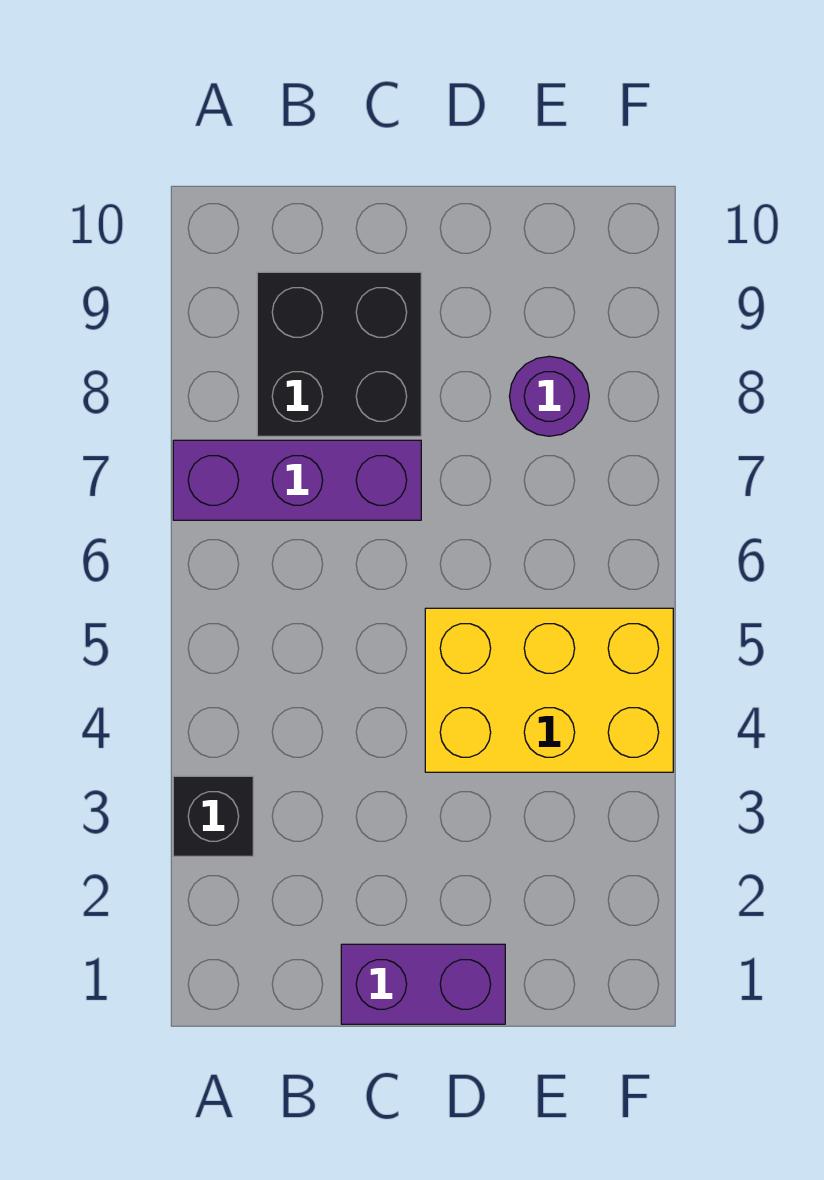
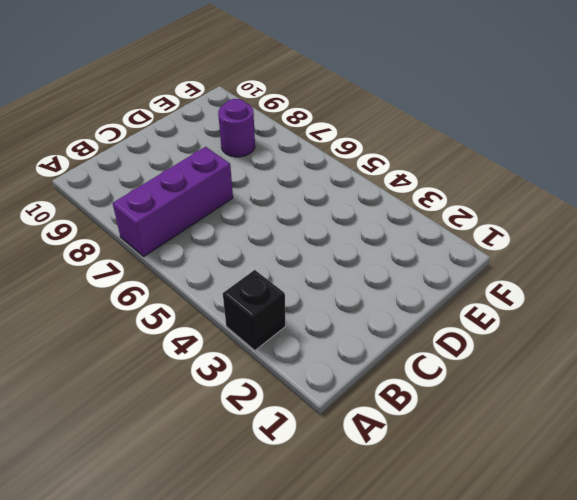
none -> black brick B8:C9 level 1
none -> purple brick C1:D1 level 1

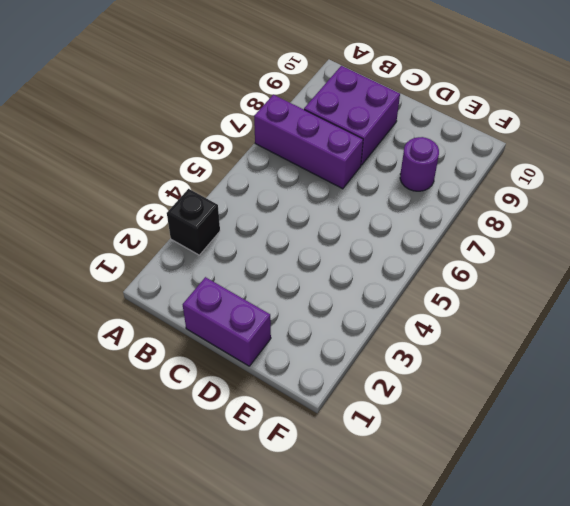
purple brick B8:C9 level 1 -> black brick B8:C9 level 1
none -> yellow brick D4:F5 level 1

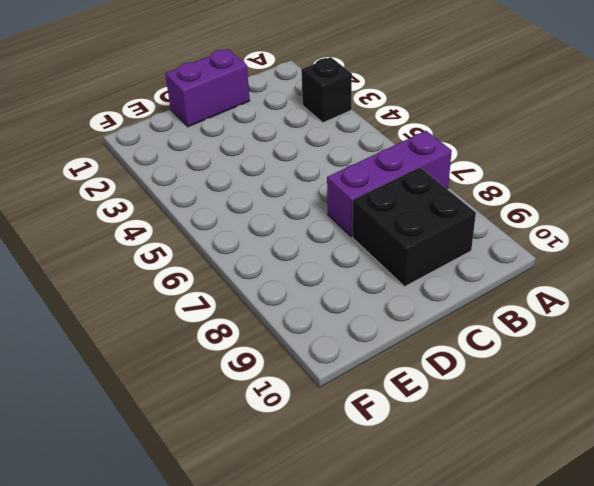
none -> yellow brick D4:F5 level 1
none -> purple round brick E8 level 1

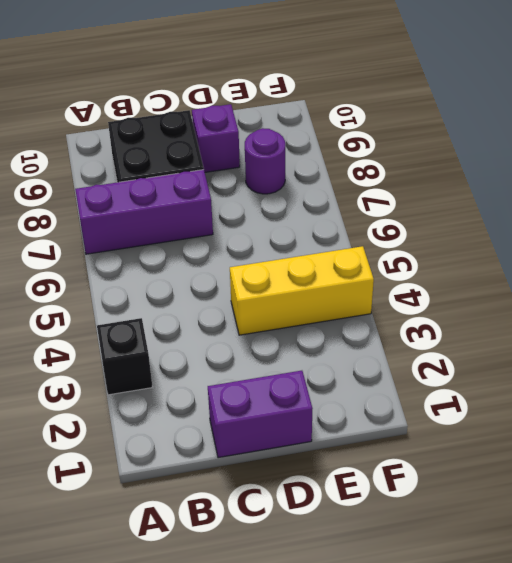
yellow brick D4:F4 level 1 -> yellow brick D4:F5 level 1
purple brick D9 level 1 -> none

